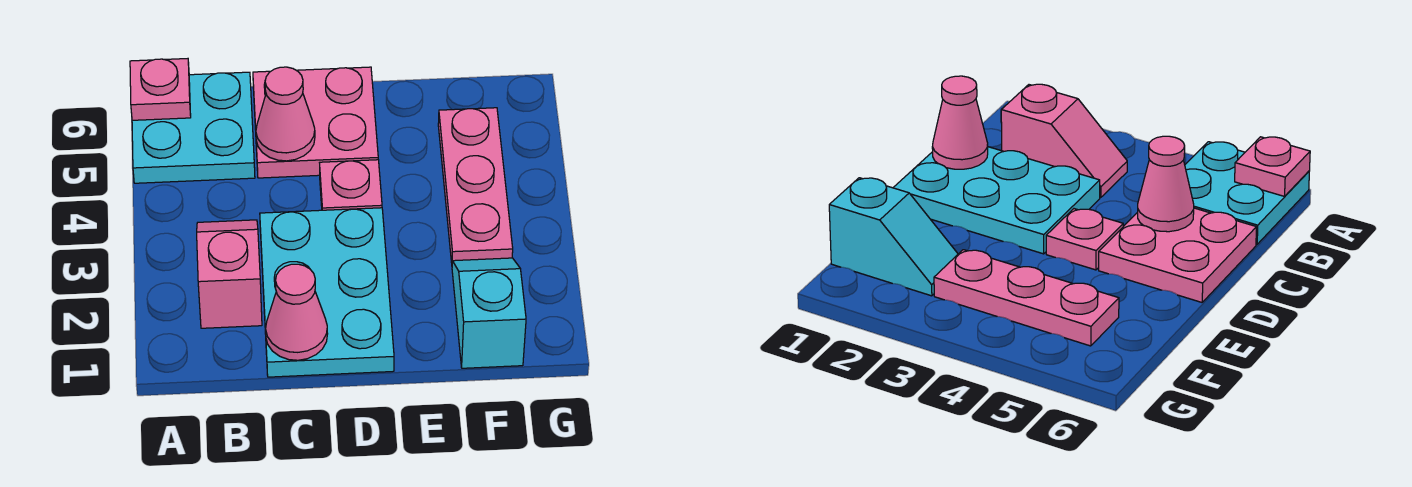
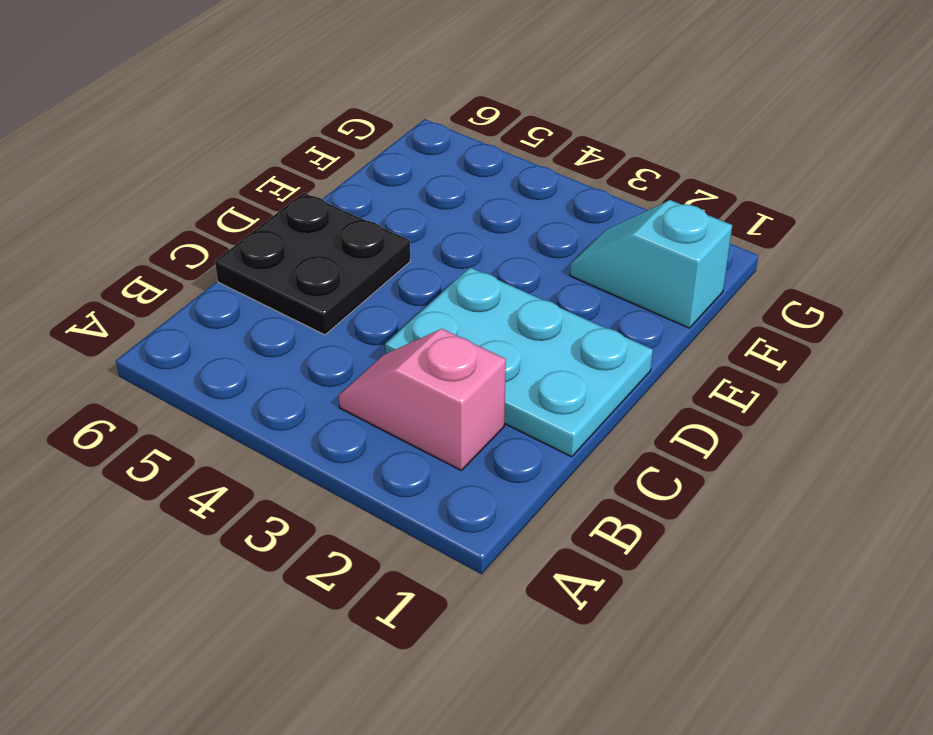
black plate C5:D6 level 1 -> pink plate C5:D6 level 1
none -> cyan plate A5:B6 level 1
none -> pink plate D4 level 1

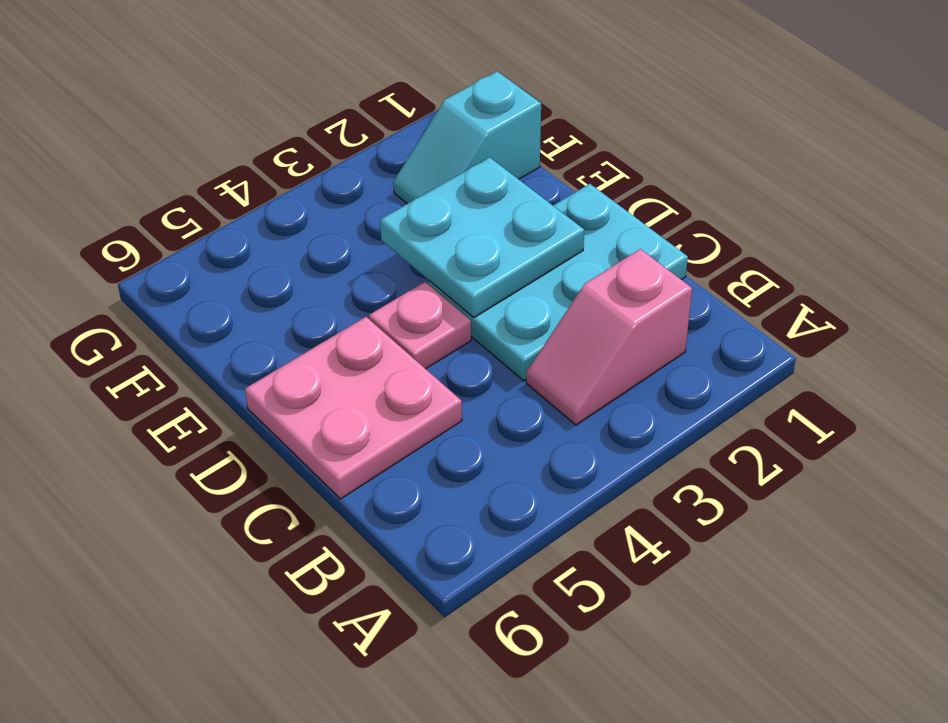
cyan plate D2:E3 level 2 -> cyan plate A5:B6 level 1
none -> pink plate F3:F5 level 1
none -> pink plate A6 level 2

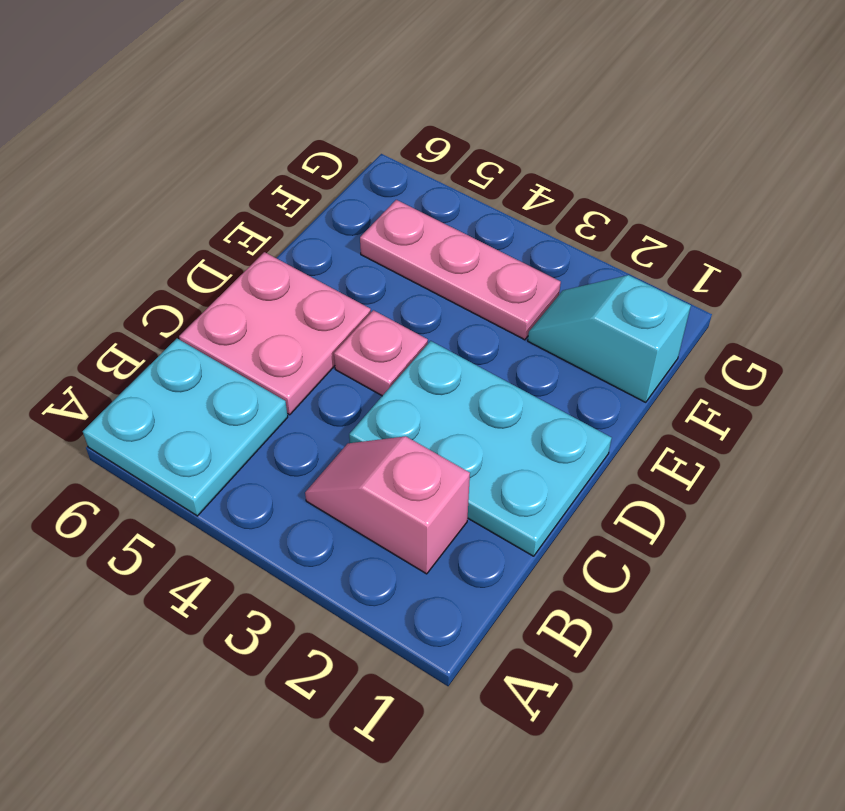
none -> pink plate A6 level 2
none -> pink cone C1 level 2

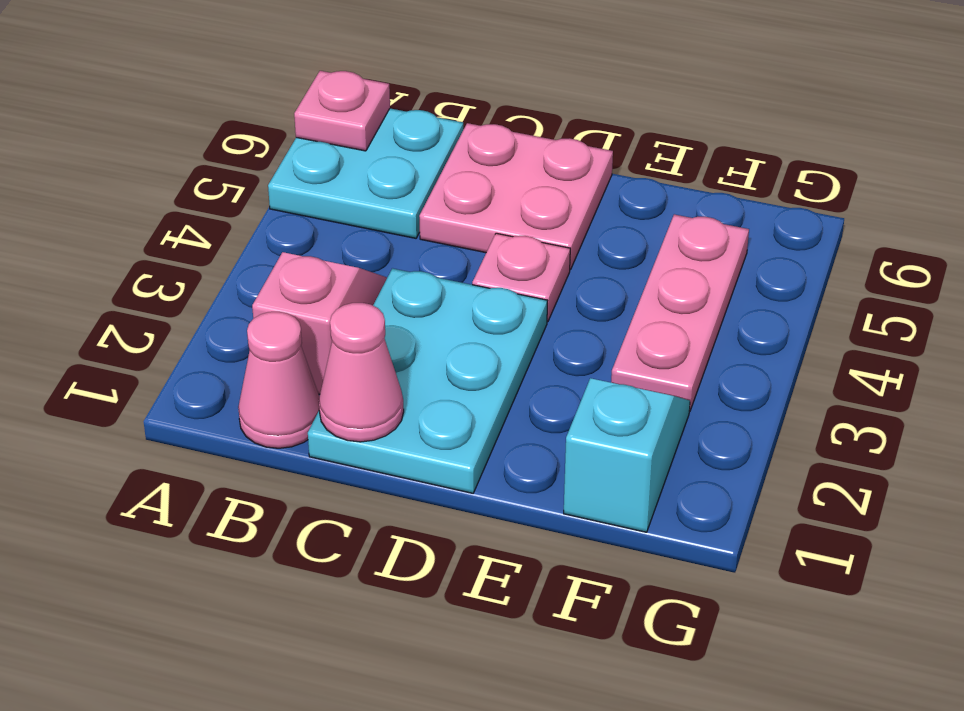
pink cone B1 level 1 -> pink cone C5 level 2

